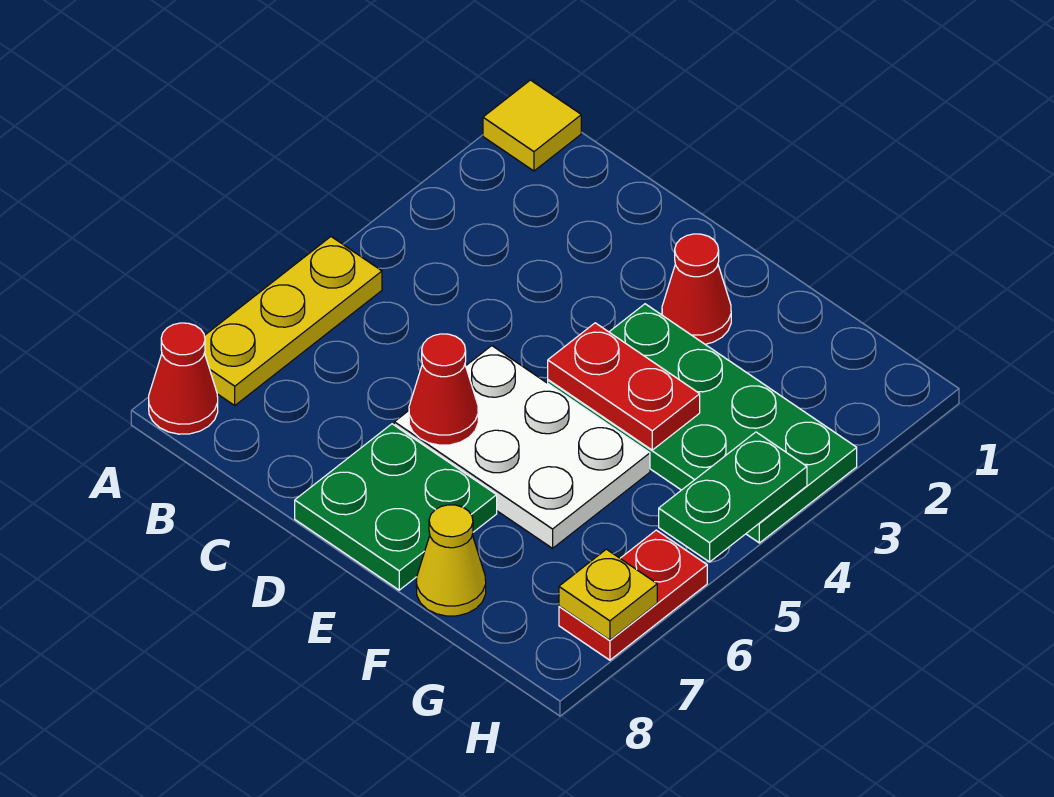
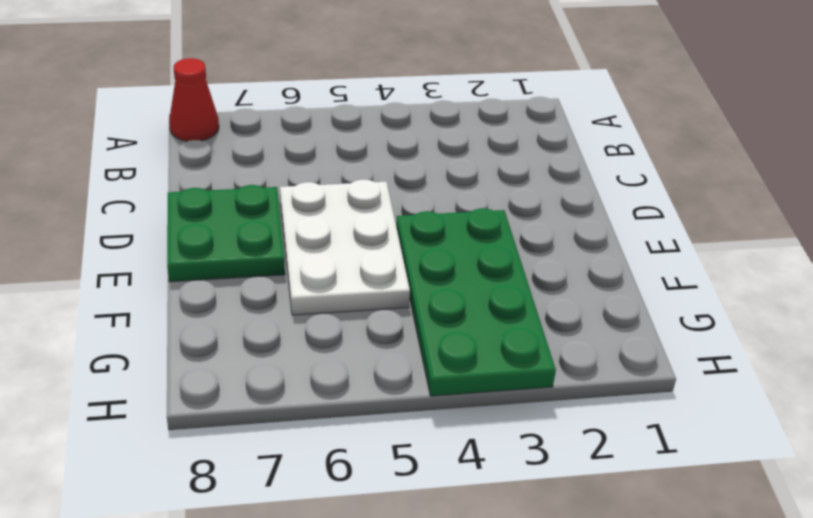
none -> yellow tile A1 level 1
none -> yellow plate A5:A7 level 1
none -> red cone E2 level 1

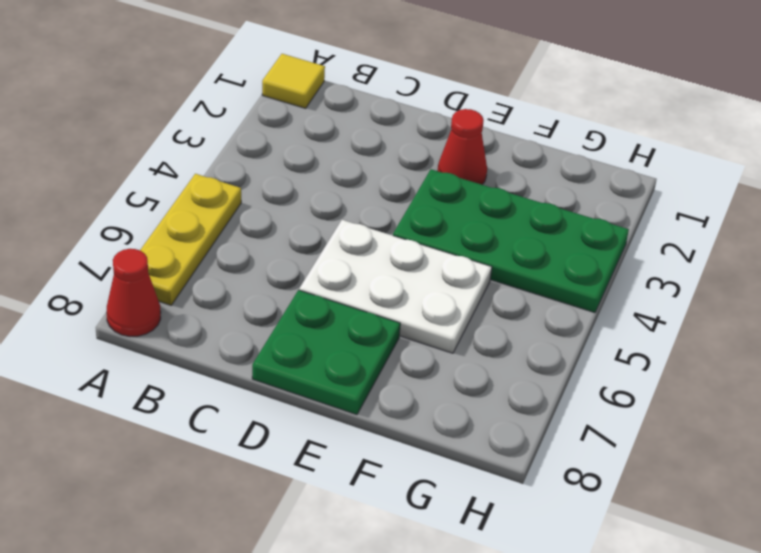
none -> yellow cone F8 level 1
none -> red plate H6:H7 level 1
none -> red cone D6 level 2

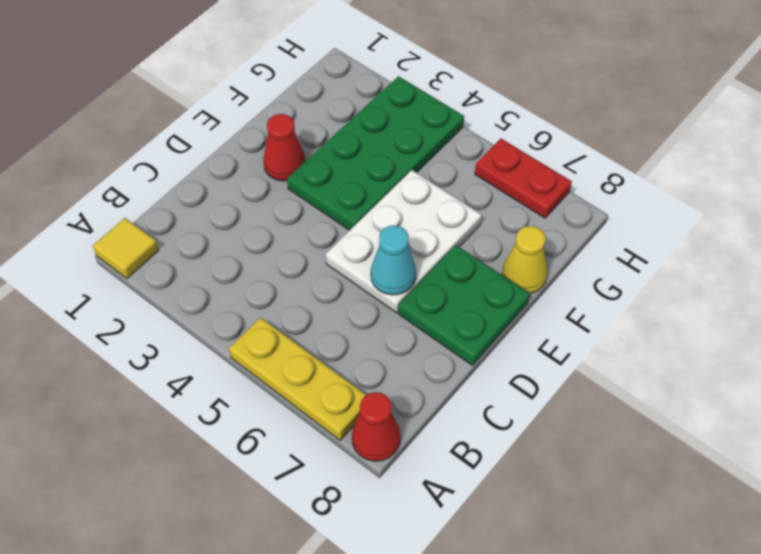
cyan cone D6 level 2 -> red cone D6 level 2
none -> red plate E4:F4 level 2
none -> green plate H4:H5 level 2
none -> yellow plate H7 level 2

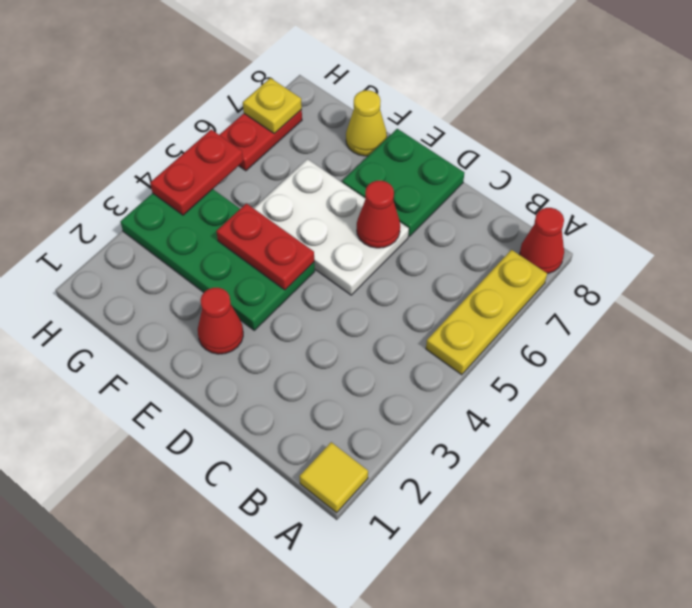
red plate H4:H5 level 2 -> green plate H4:H5 level 2

